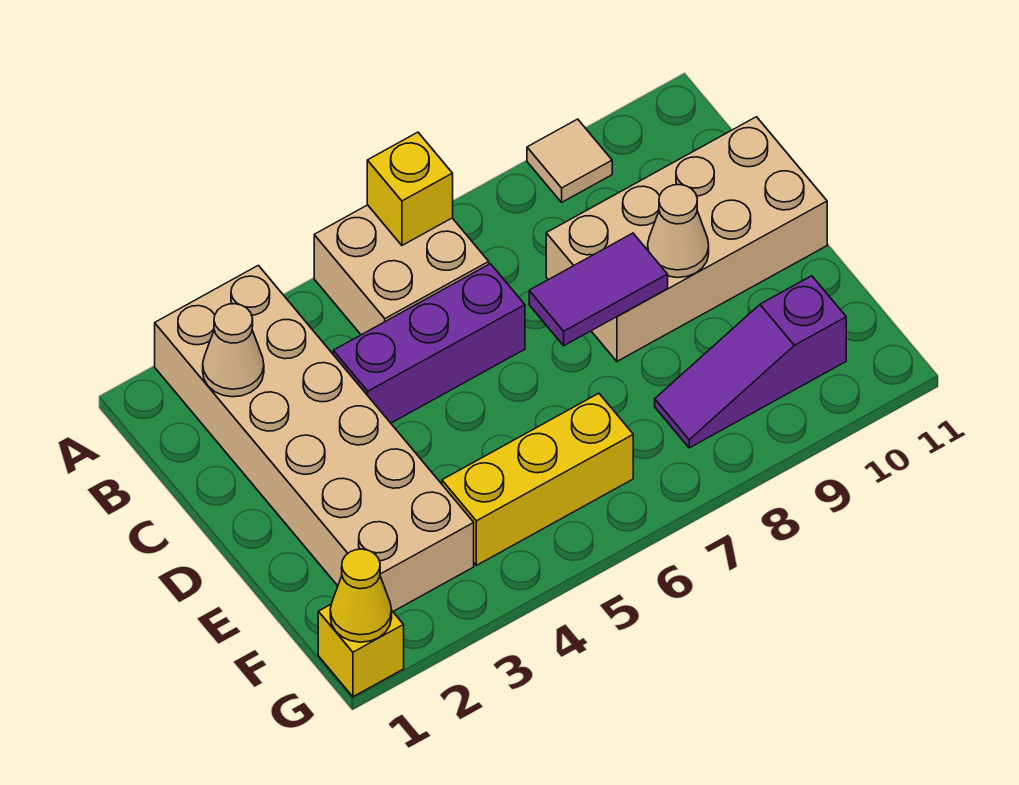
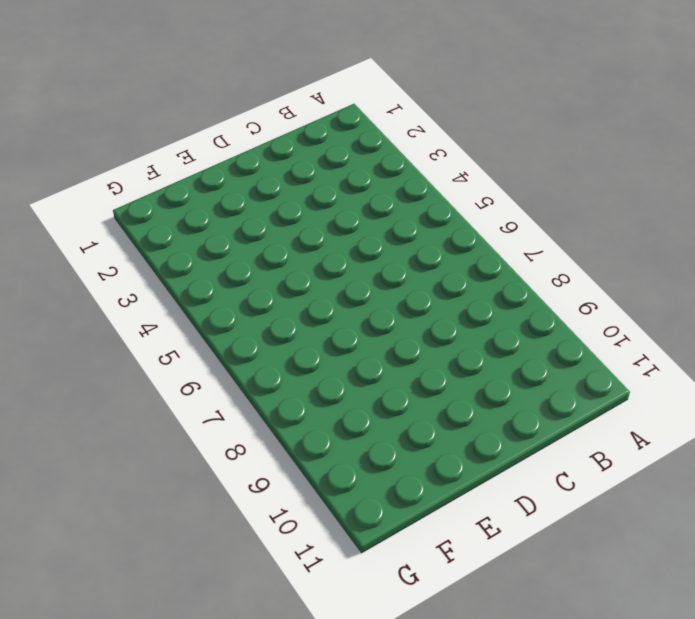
none -> tan brick A2:F3 level 1
none -> tan brick A5:B6 level 1
none -> tan tile A9 level 1

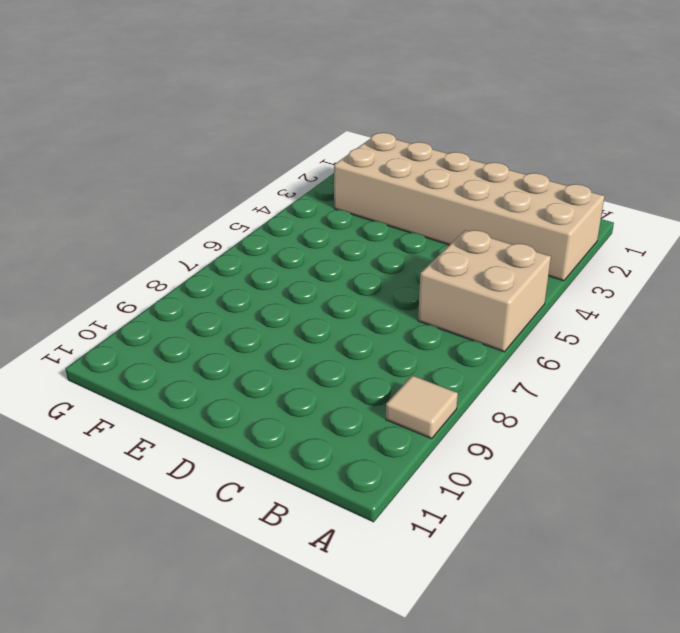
none -> purple brick C4:C6 level 1
none -> tan brick C8:D11 level 1
none -> yellow brick F4:F6 level 1

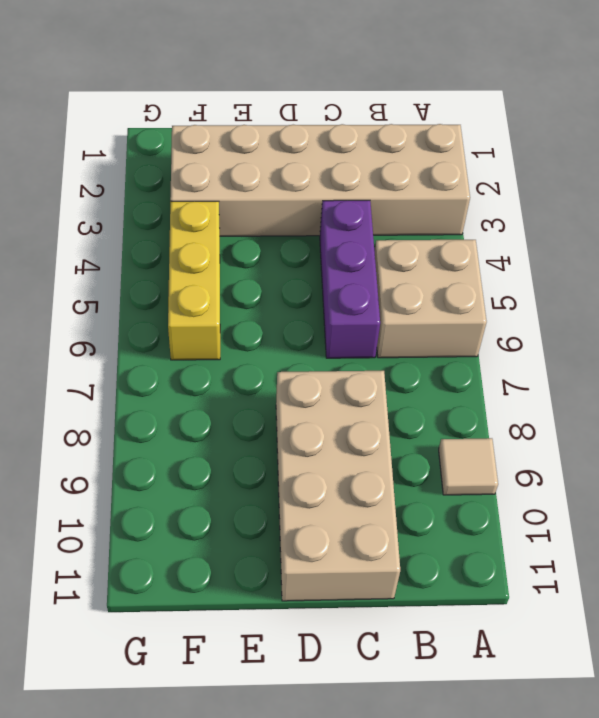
none -> purple slope F8:F10 level 1 top 10
none -> yellow brick G1 level 1
none -> yellow brick A6 level 2

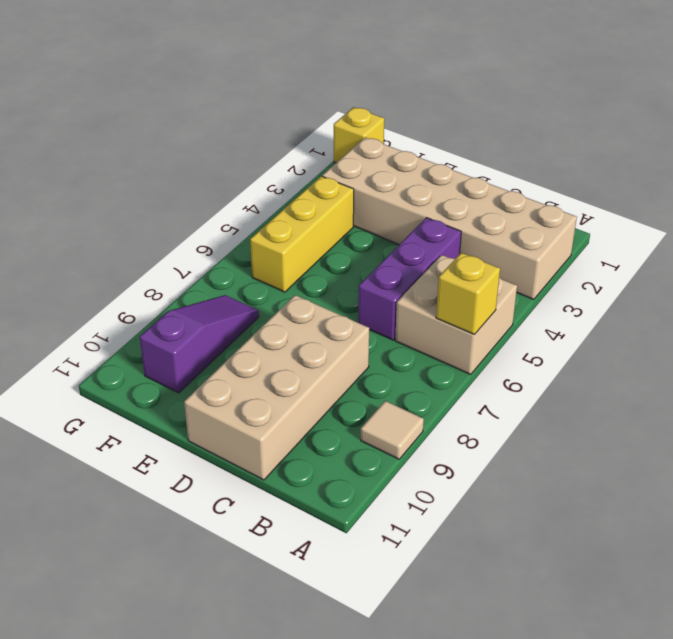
none -> tan cone B2 level 2
none -> purple tile D7:D8 level 2
none -> tan cone D9 level 2

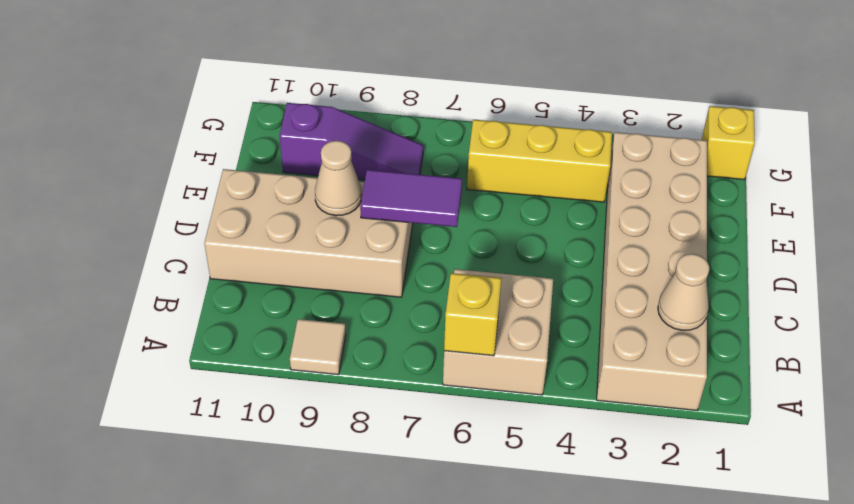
none -> purple brick C4:C6 level 1
none -> yellow cone G1 level 2

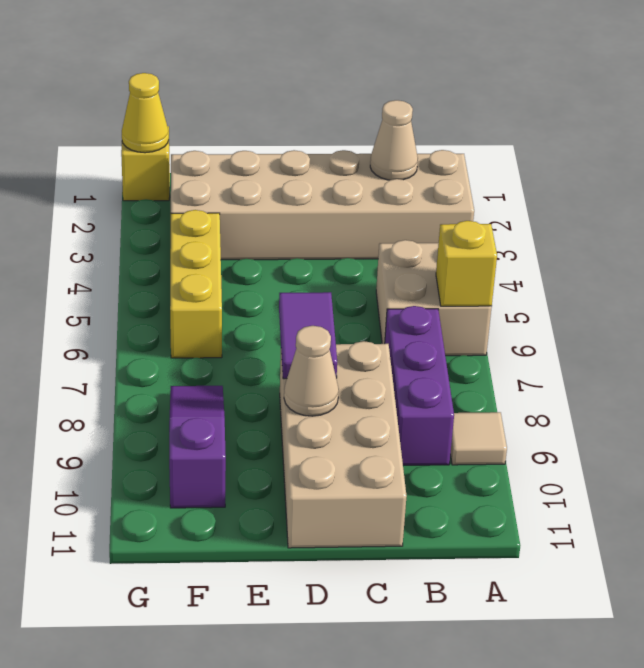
purple brick B7:B9 level 1 -> purple brick C4:C6 level 1

